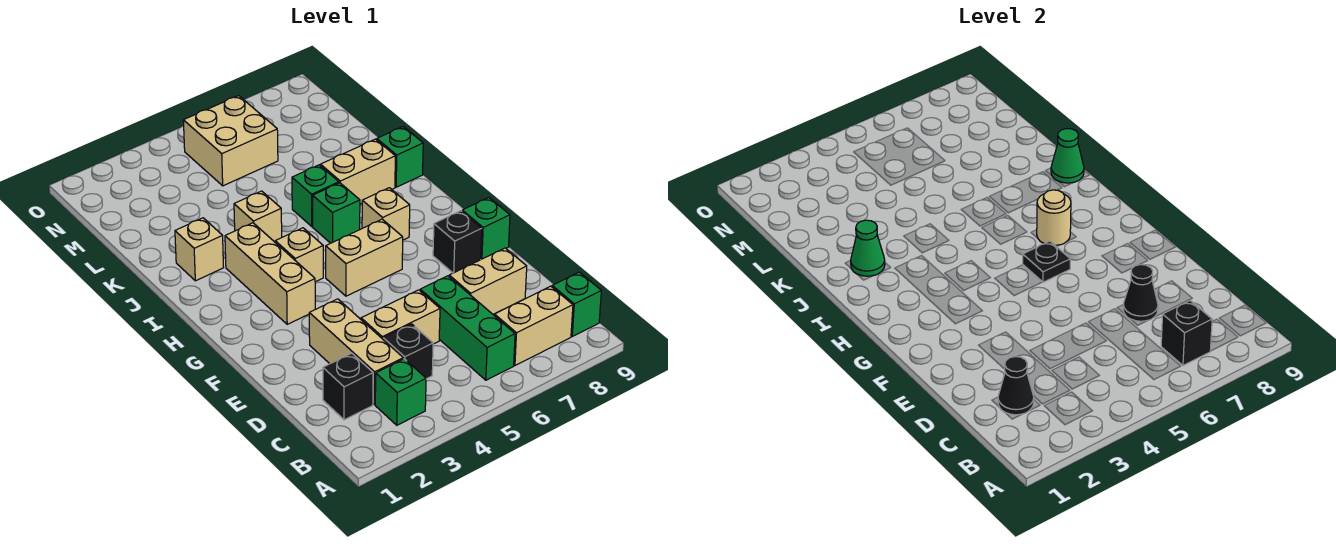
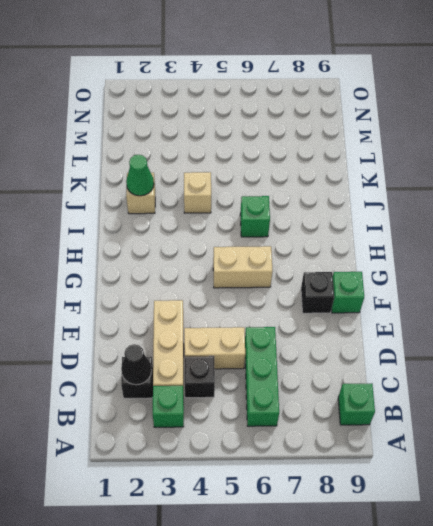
none -> tan brick B7:B8 level 1
none -> tan brick D7:D8 level 1
none -> tan brick G3:I3 level 1

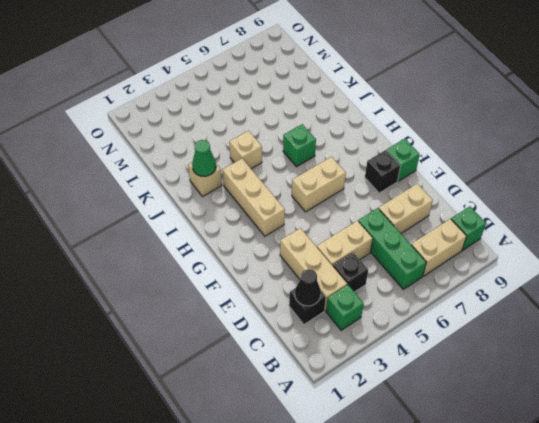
none -> tan brick H4 level 1
none -> tan brick H7 level 1
none -> green brick J6 level 1

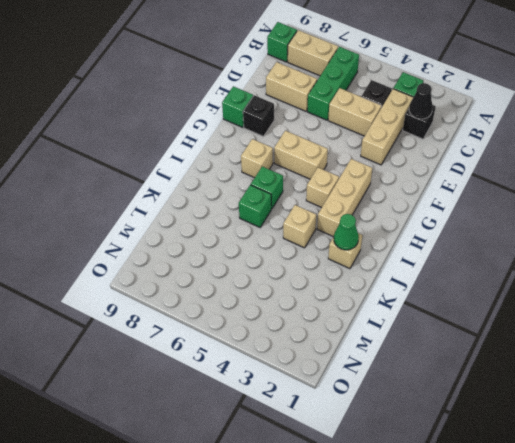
none -> tan brick J7:J8 level 1
none -> green brick J9 level 1
none -> tan brick M5:N6 level 1

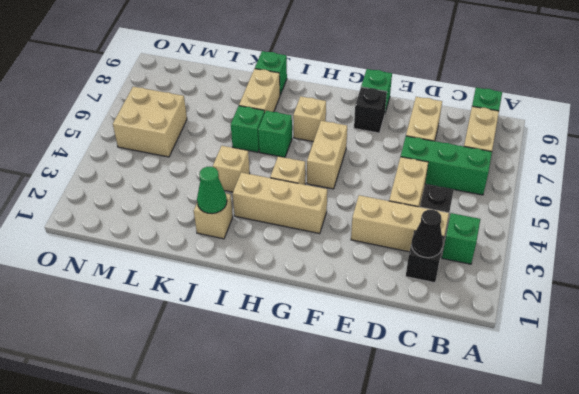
none -> black brick B7 level 2
none -> black cone D7 level 2
none -> black plate G6 level 2

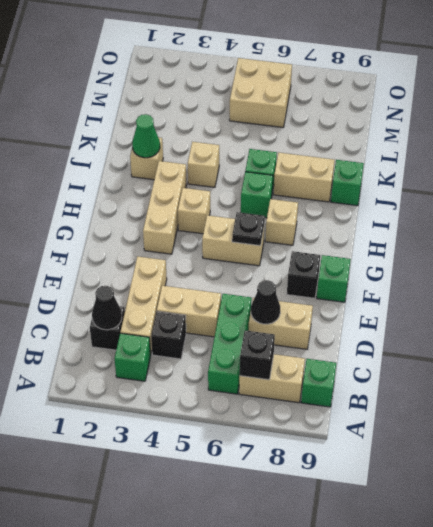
none -> tan round brick H7 level 2
none -> green cone J9 level 2

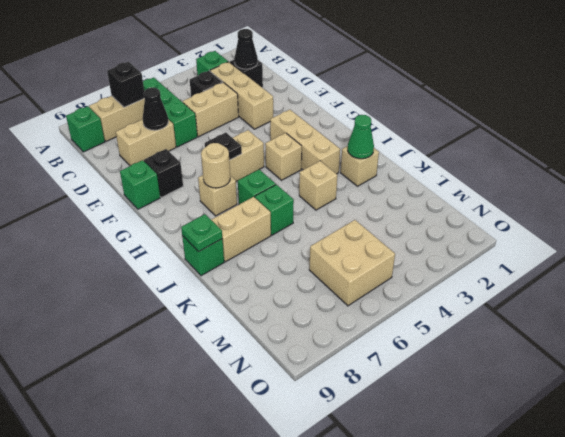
green plate J9 level 2 -> green cone J9 level 2

